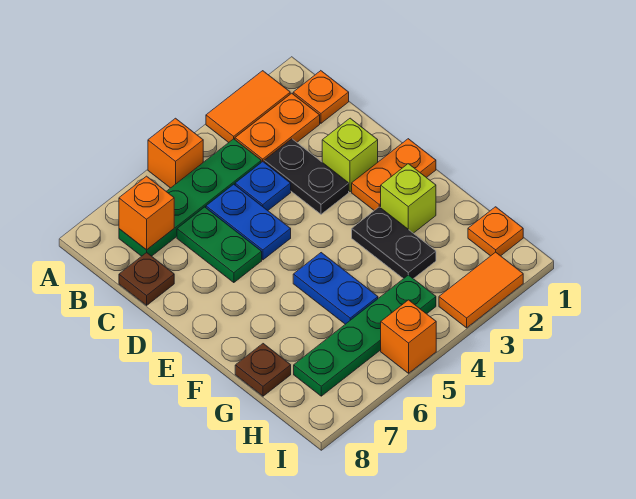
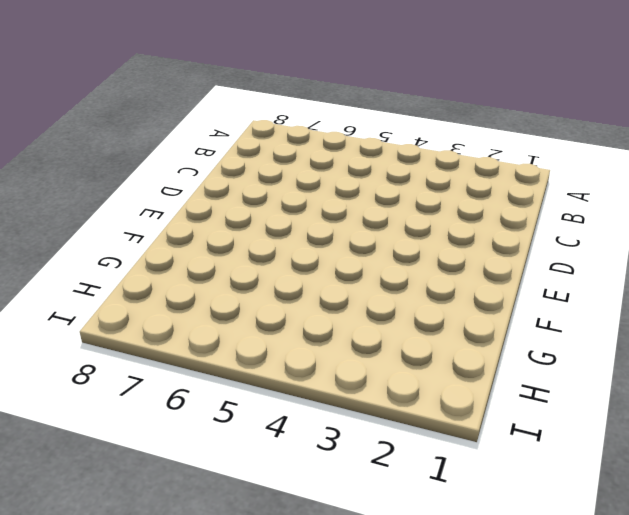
none -> orange tile A2:A3 level 1
none -> orange brick A5 level 1
none -> orange plate B1 level 1

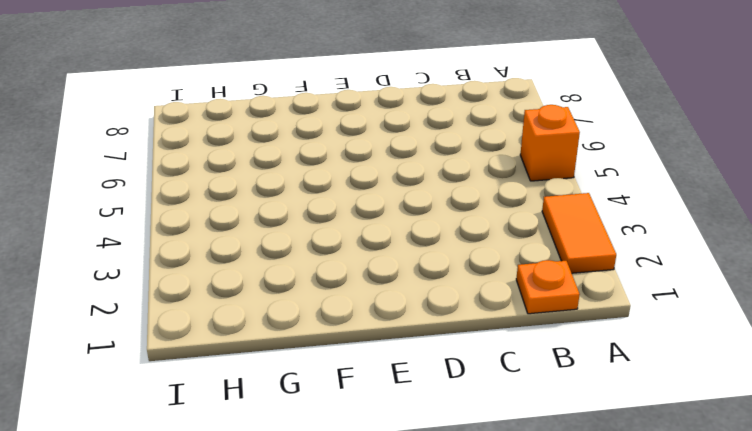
none -> orange plate B2:B3 level 1
none -> green plate B4:B7 level 1
none -> black plate C3:D3 level 1

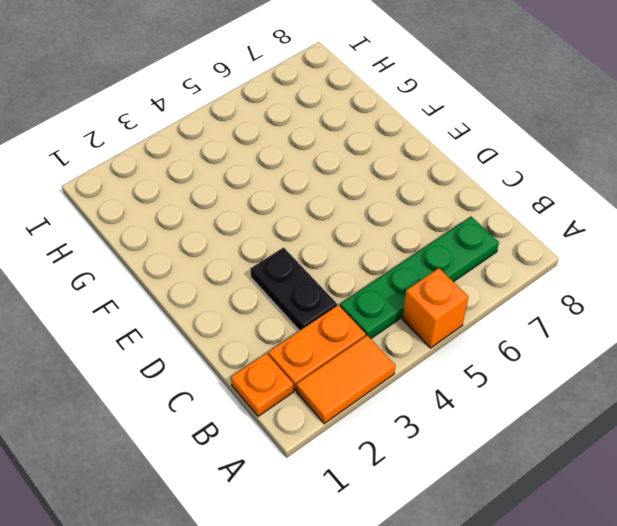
none -> blue plate C4 level 1
none -> blue plate C5:D5 level 1
none -> green plate C6:D6 level 1

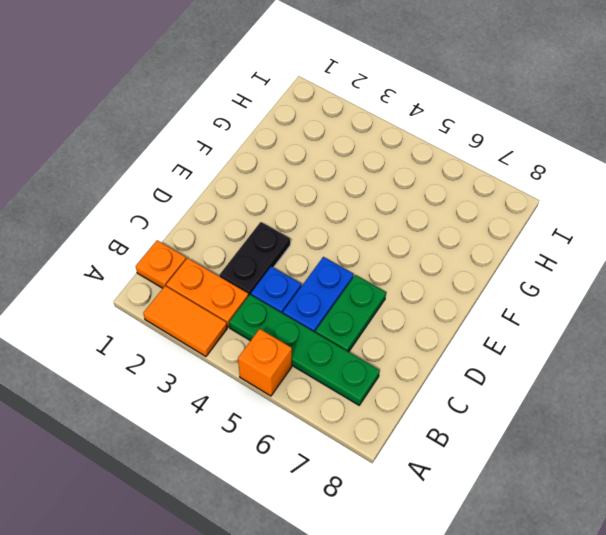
none -> brown plate C8 level 1
none -> lime brick D2 level 1
none -> orange plate E1:E2 level 1

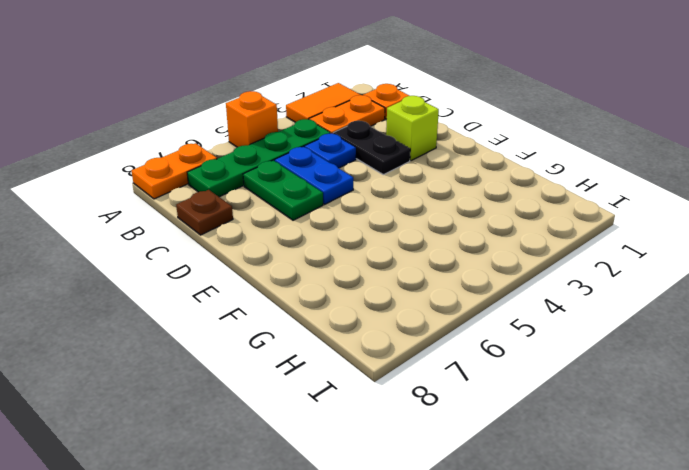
orange plate A7:A8 level 1 -> orange plate E1:E2 level 1
none -> lime brick F2 level 1
none -> black plate F3:G3 level 1
none -> blue plate F5:G5 level 1

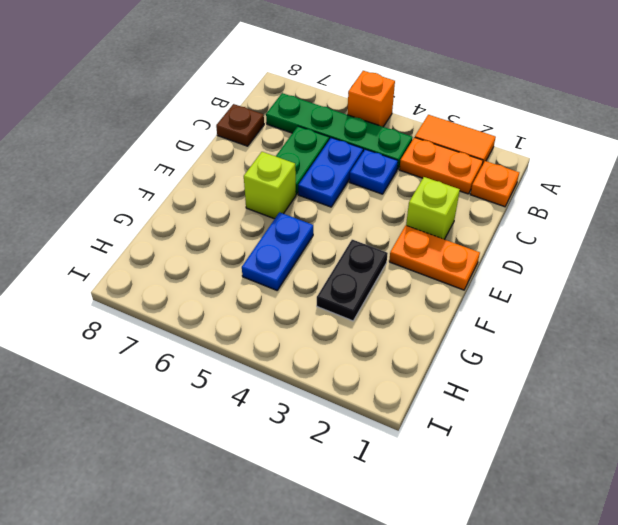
lime brick E6 level 1 -> lime brick F2 level 1
none -> black plate C3:D3 level 1
none -> brown plate G8 level 1
none -> orange plate H1 level 1

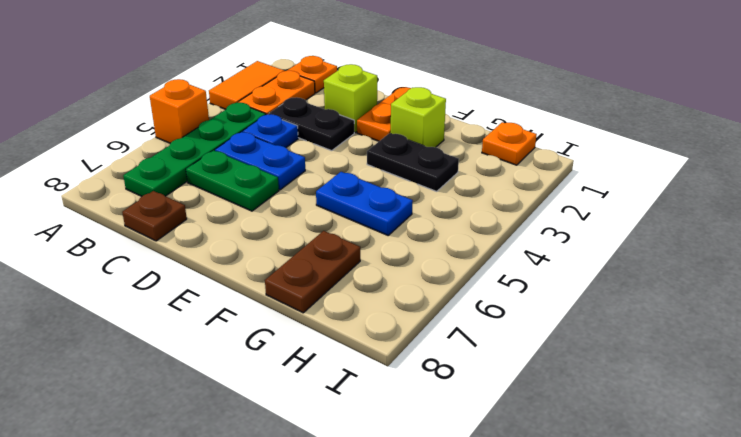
brown plate G7:G8 level 1 -> brown plate G8 level 1
none -> green plate H4:H7 level 1
none -> orange tile I2:I3 level 1
none -> orange brick I5 level 1

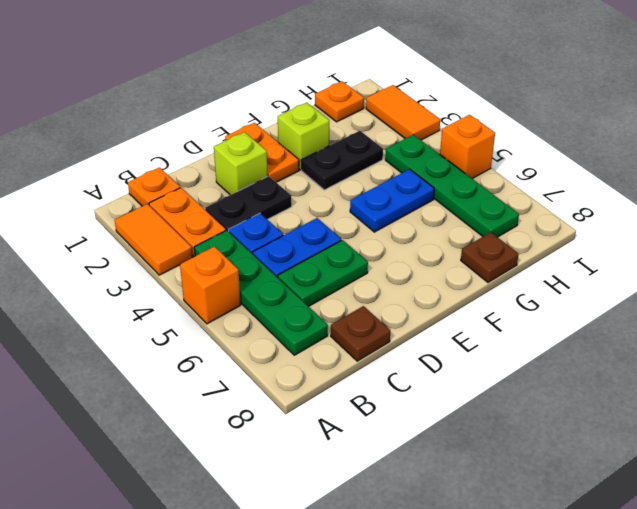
none -> orange brick B7 level 2

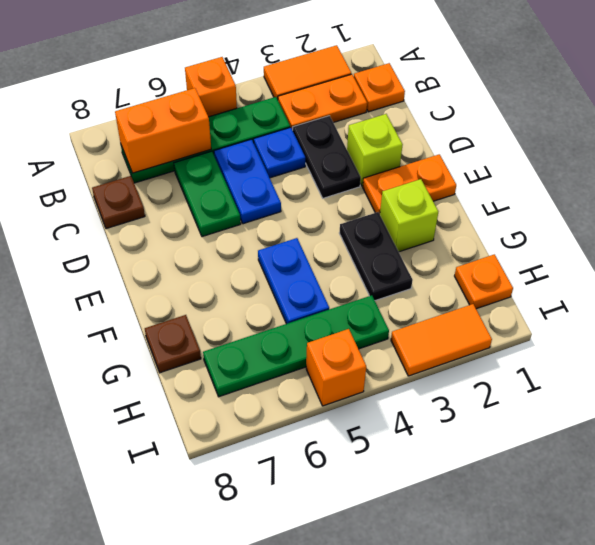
orange brick B6:B7 level 2 -> orange brick B7 level 2

